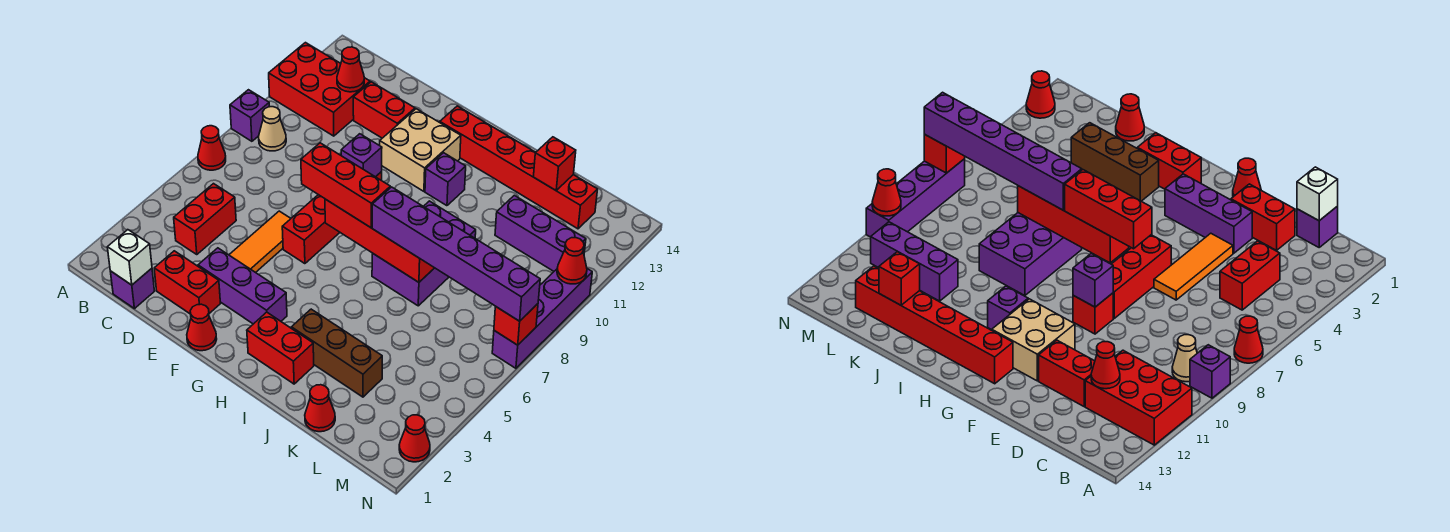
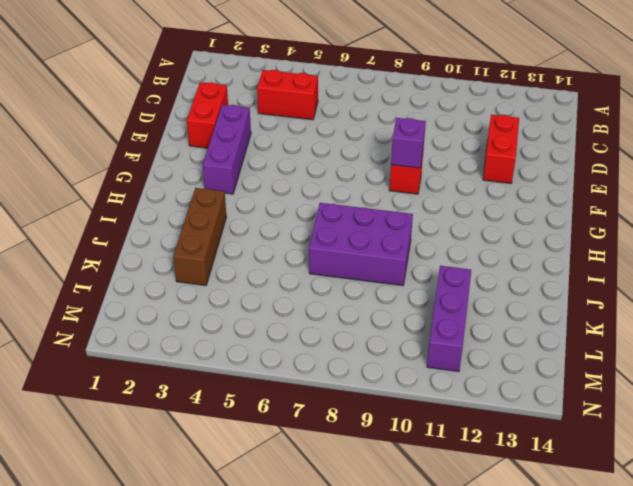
none -> red cone A7 level 1
none -> purple brick A9 level 1
none -> red brick A11:C12 level 1
none -> tan cone B9 level 1

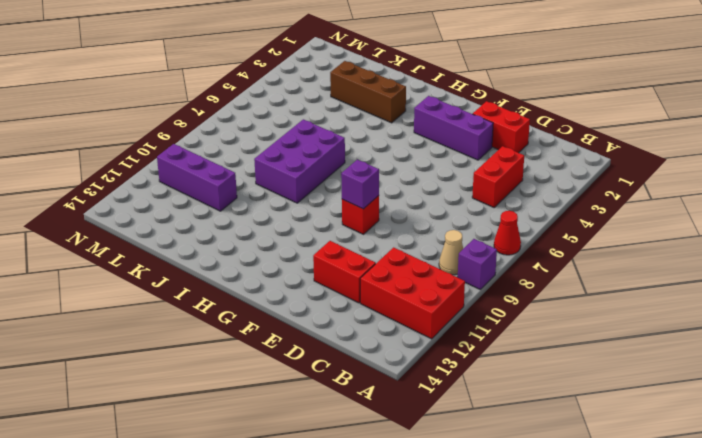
none -> purple brick C1 level 1
none -> orange tile E4:E6 level 1
none -> red cone F1 level 1
none -> red brick F6:F8 level 1

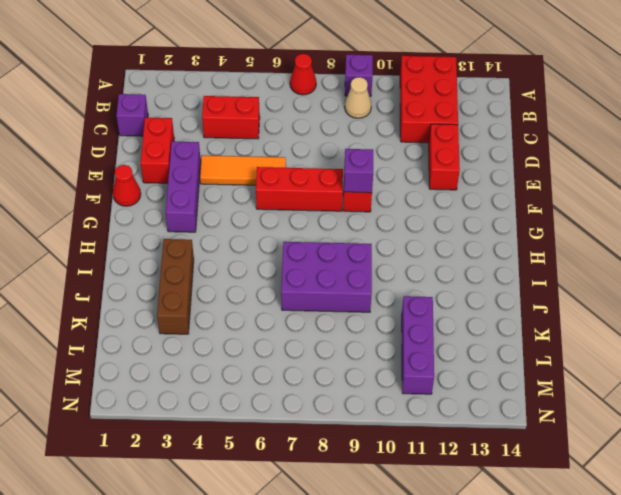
none -> tan brick F11:G12 level 1
none -> red brick G13:L13 level 1
none -> red brick H2:I2 level 1
none -> purple brick H11 level 1

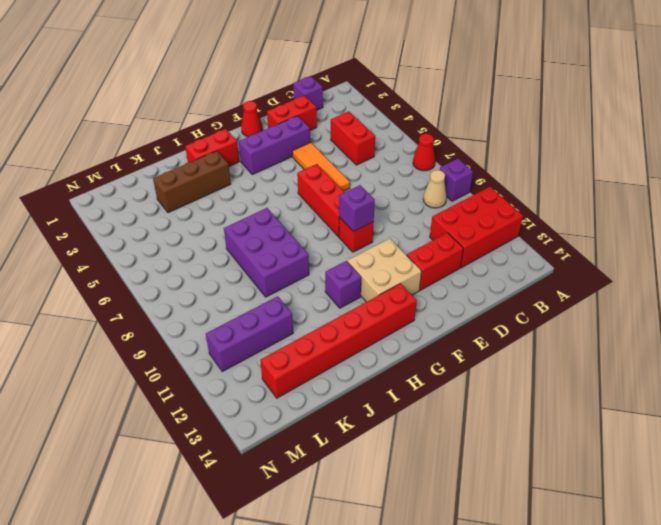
none -> red cone K1 level 1
none -> red cone N2 level 1
none -> purple brick N7:N10 level 1
none -> white brick C1 level 2

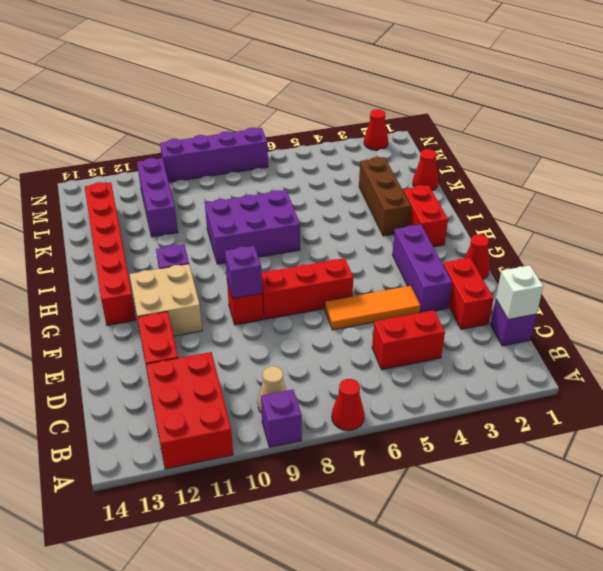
none -> red cone C12 level 2
none -> red brick G7:J7 level 2
none -> red brick K13 level 2
none -> red brick N7 level 2

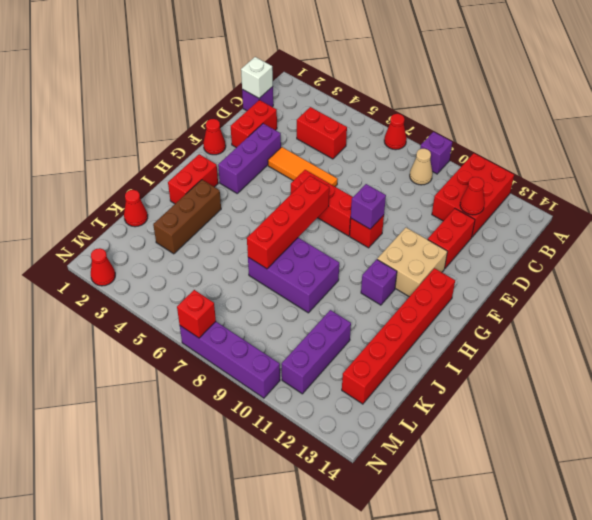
none -> red brick K13 level 2
none -> red cone N10 level 2
none -> red brick F7:H7 level 3
none -> purple brick I7:N7 level 3

